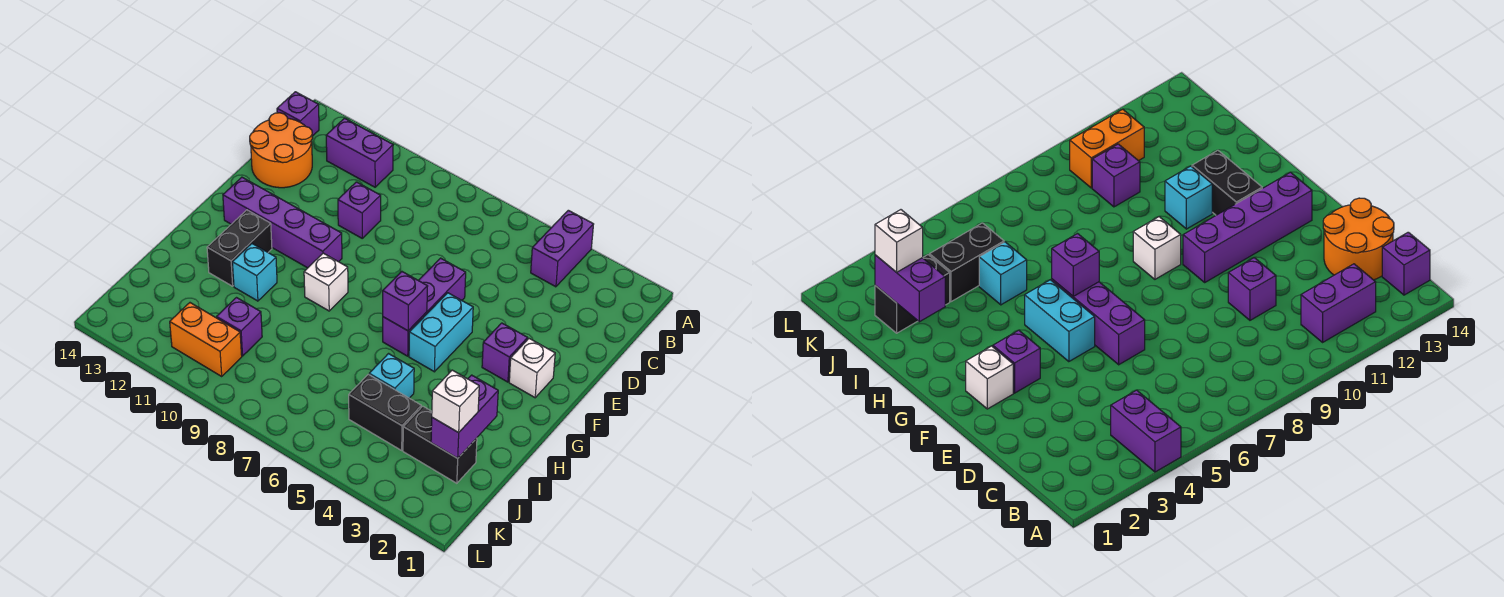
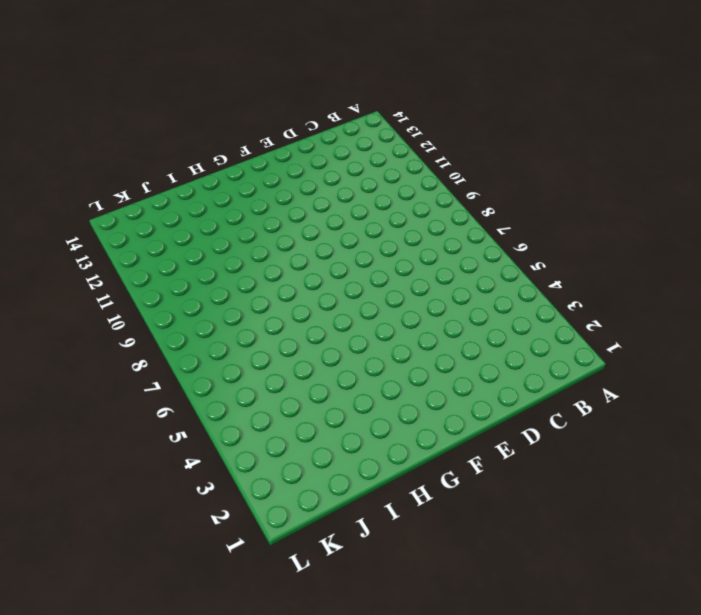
none -> purple brick A4:B4 level 1
none -> purple brick B11:B12 level 1
none -> purple brick B14 level 1

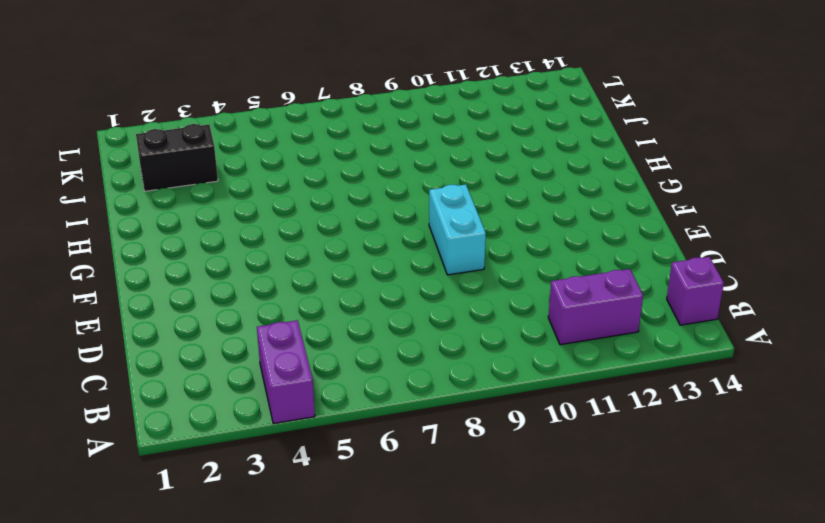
cyan brick E9:F9 level 1 -> cyan brick F5:G5 level 1
none -> orange round brick C13:D14 level 1
none -> purple brick D10 level 1
none -> purple brick E6:G6 level 1

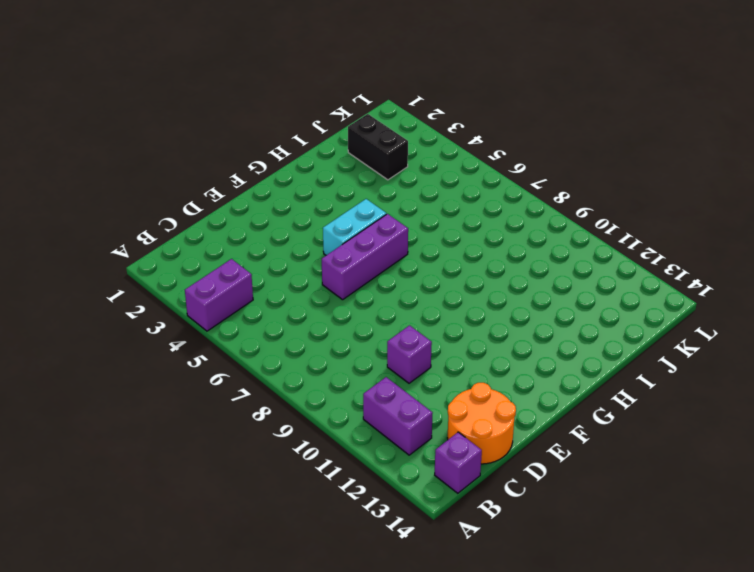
none -> white brick F2 level 1
none -> purple brick F3 level 1
none -> purple brick F10:F13 level 1

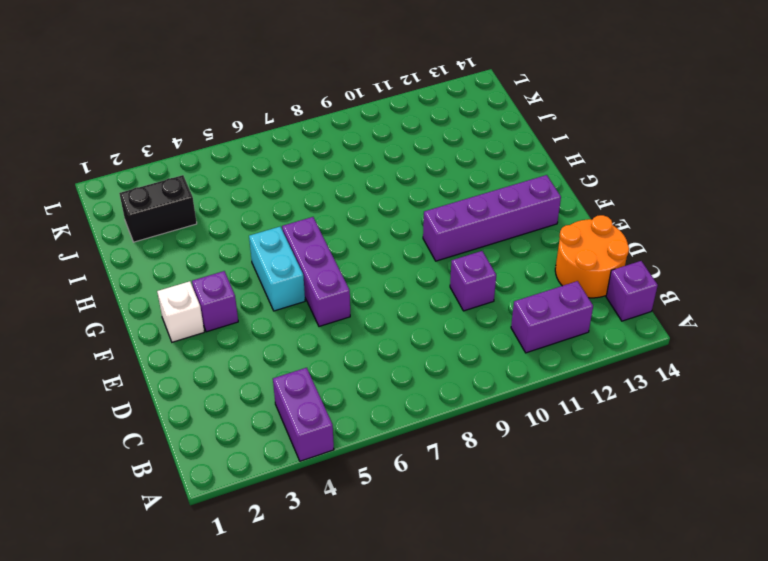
none -> white brick G9 level 1
none -> black brick G12:H12 level 1
none -> cyan brick H11 level 1

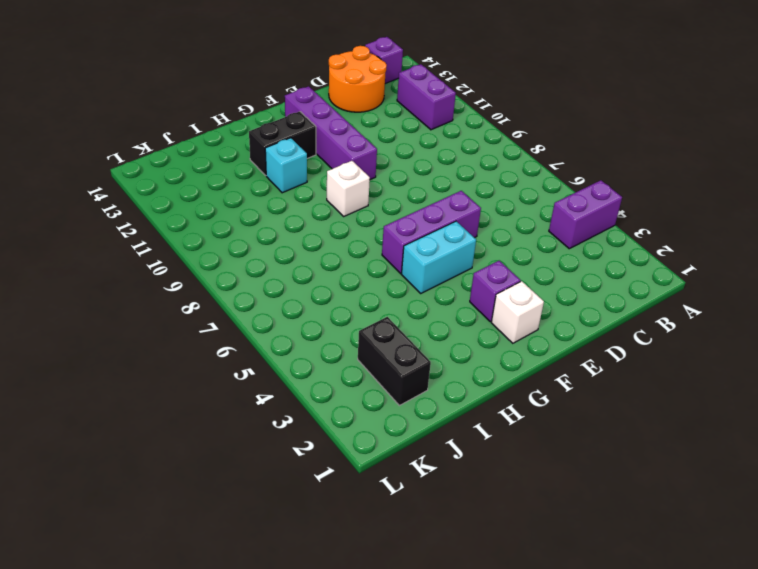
none -> purple brick D10 level 1
none -> cyan brick I5 level 1
none -> black brick J4:J5 level 1

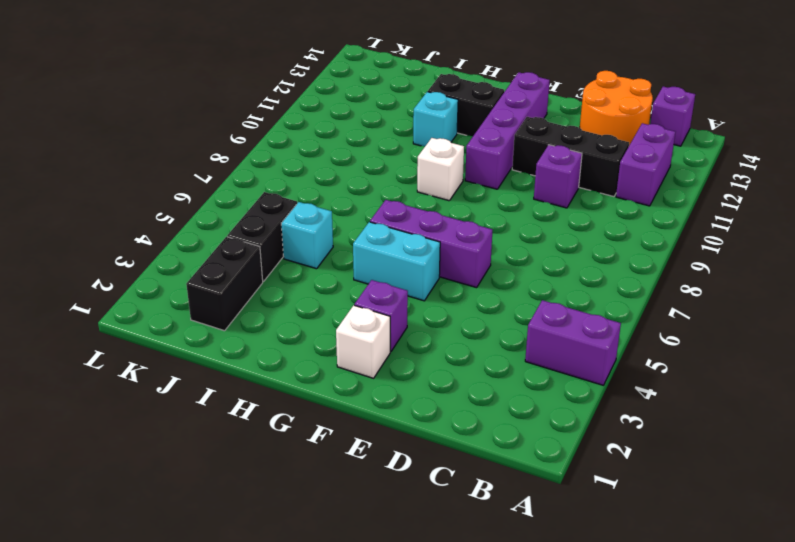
black brick C11:E11 level 1 -> none
none -> purple brick J10 level 1
none -> orange brick K10:K11 level 1
none -> purple brick G6 level 2

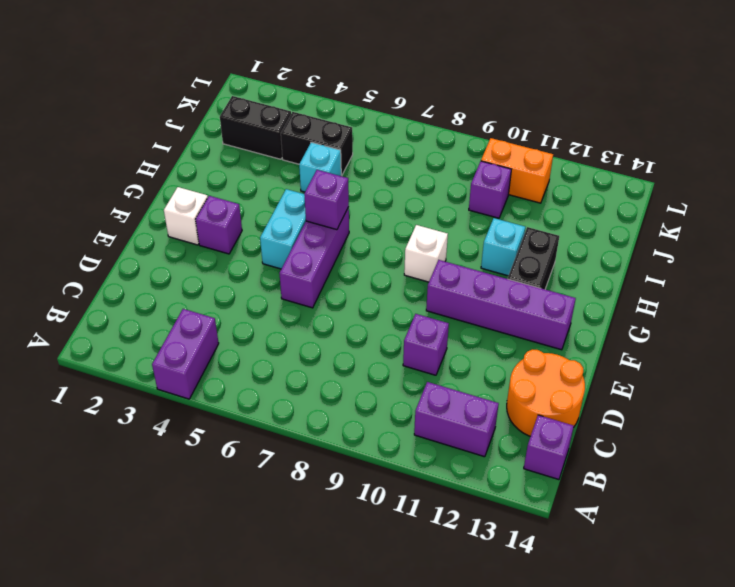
none -> purple brick I2:J2 level 2
none -> white brick J2 level 3

